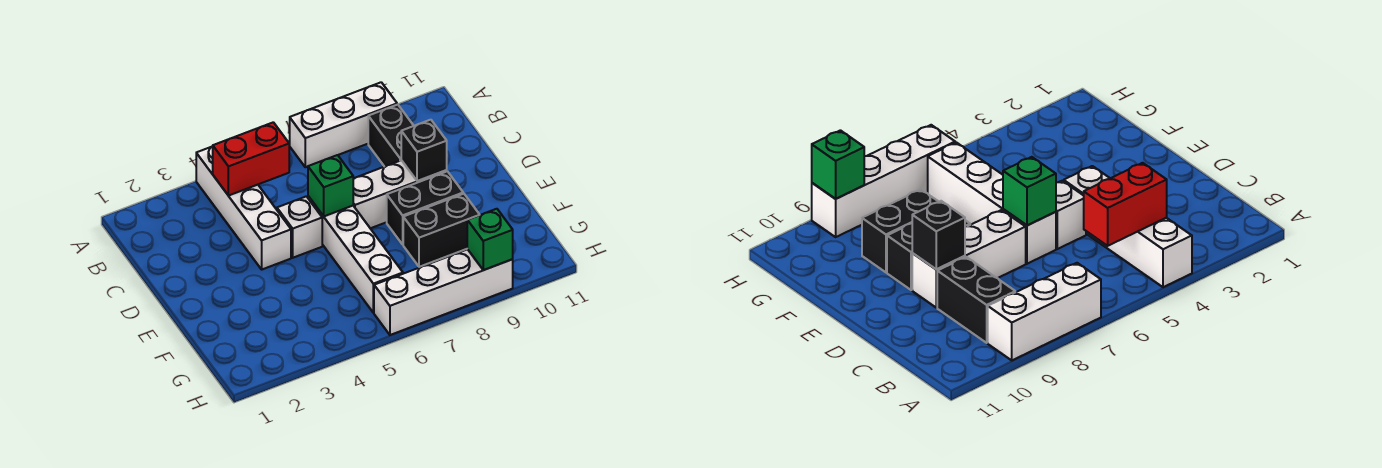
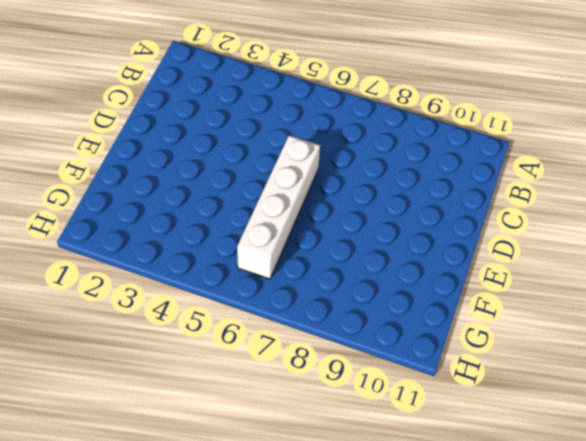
none -> white brick A4:D4 level 1
none -> white brick A7:A9 level 1
none -> black brick B9:C9 level 1

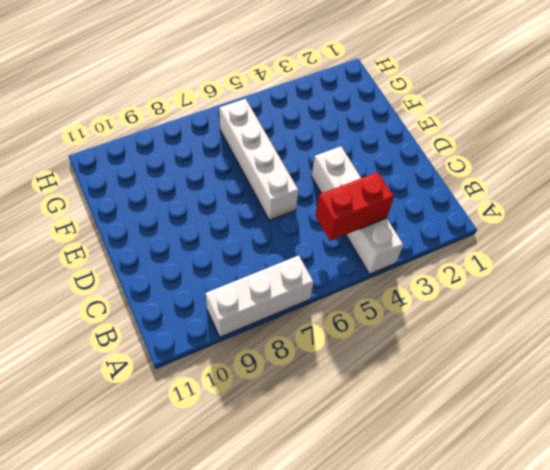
none -> black brick B9:C9 level 1
none -> white brick D5 level 1
none -> white brick D7:D9 level 1

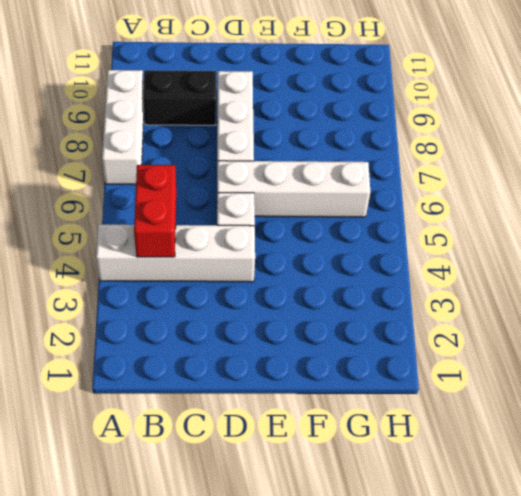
none -> black brick E8:E9 level 1
none -> black brick F8:F9 level 1
none -> white brick H6:H9 level 1

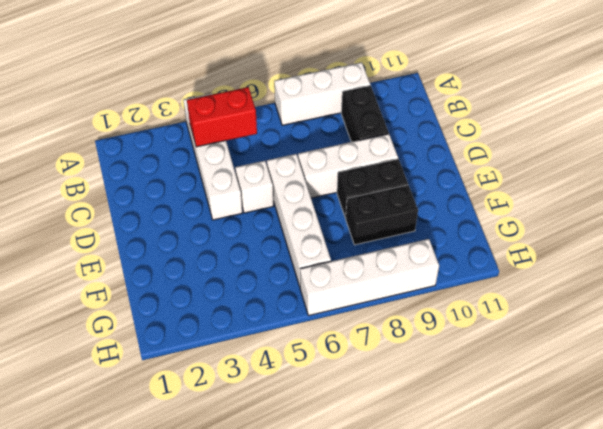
none -> green brick D6 level 2
none -> black brick D9 level 2
none -> green brick H9 level 2

